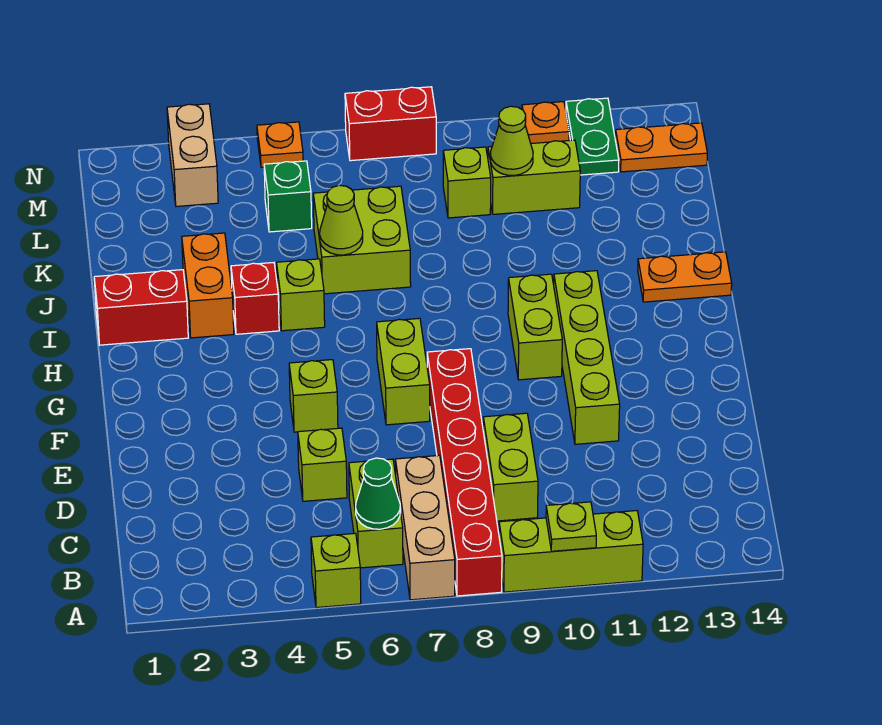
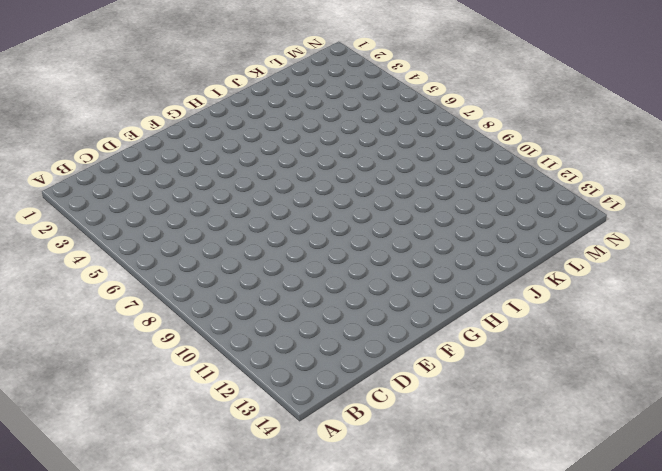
none -> lime brick A5 level 1
none -> tan brick A7:C7 level 1
none -> red brick A8:F8 level 1
none -> lime brick A9:A11 level 1

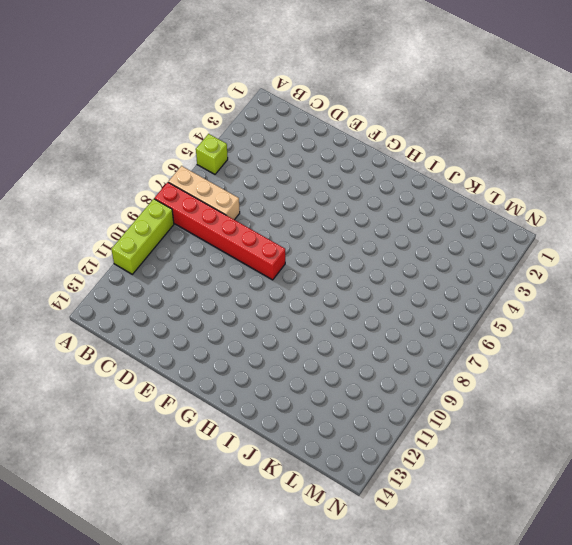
none -> lime brick B6:C6 level 1
none -> lime brick C9:D9 level 1
none -> lime brick D5 level 1
none -> lime brick E11:H11 level 1

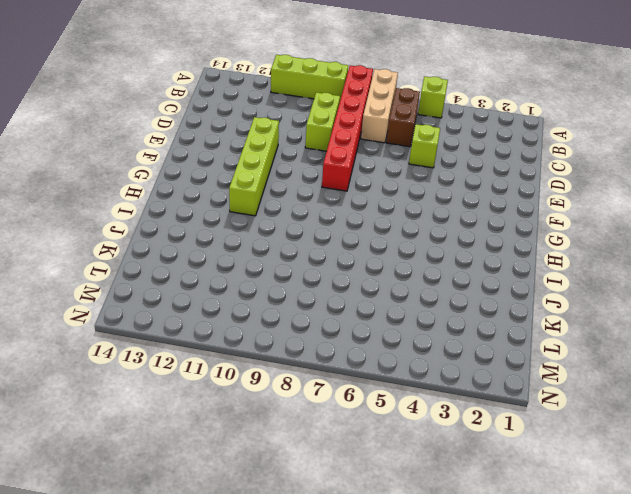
brown brick B6:C6 level 1 -> lime brick B6:C6 level 1
none -> lime brick F5 level 1
none -> lime brick F7:G7 level 1
none -> lime brick G10:H10 level 1
none -> red brick I1:I2 level 1

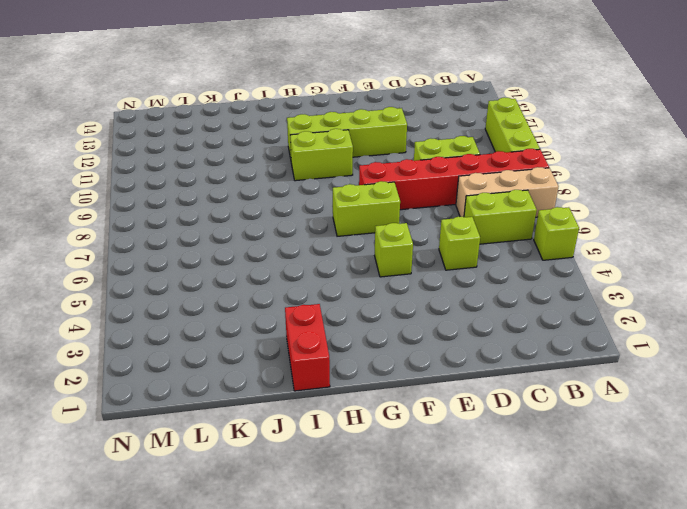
none -> orange brick I3:J3 level 1
none -> red brick I4 level 1
none -> lime brick I5 level 1
none -> orange plate I13:I14 level 1

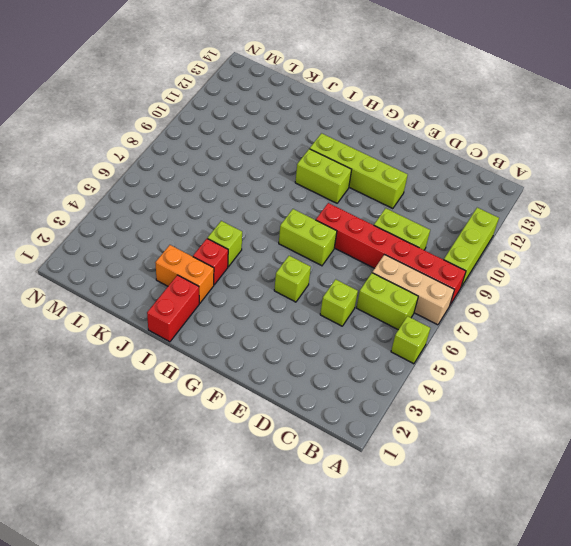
none -> orange plate I13:I14 level 1
none -> lime brick J6:K7 level 1
none -> green brick L5 level 1
none -> lime brick L9 level 1

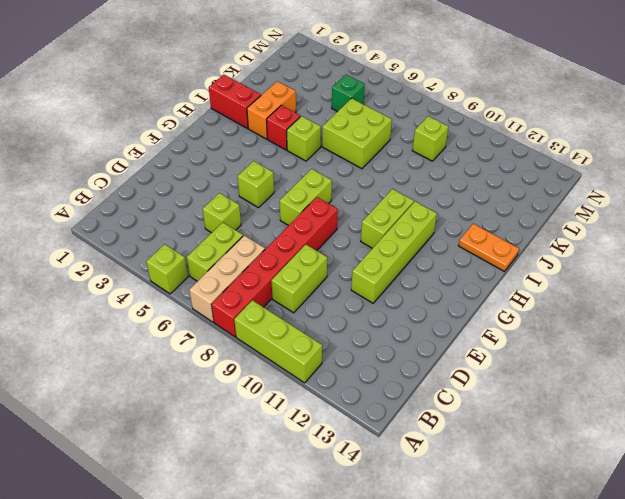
none -> lime brick L10:L11 level 1
none -> tan brick M3:N3 level 1
none -> green plate M12:N12 level 1
none -> orange plate M13:M14 level 1

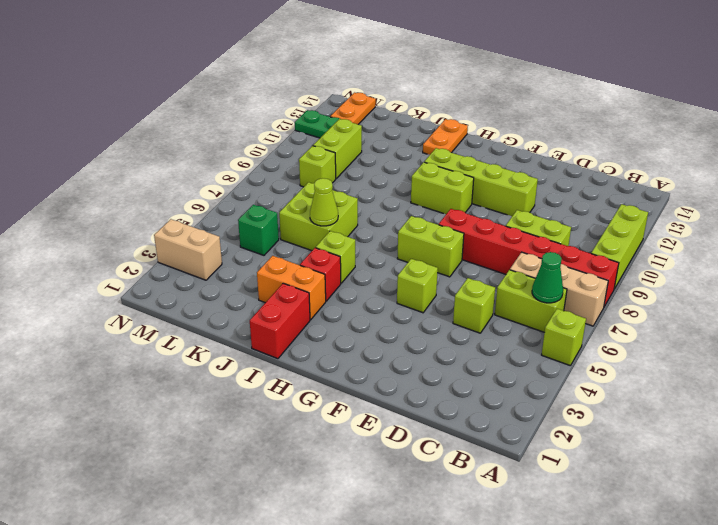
none -> orange plate N5 level 1
none -> red brick N7:N8 level 1
none -> orange plate N11 level 1
none -> lime plate A10 level 2

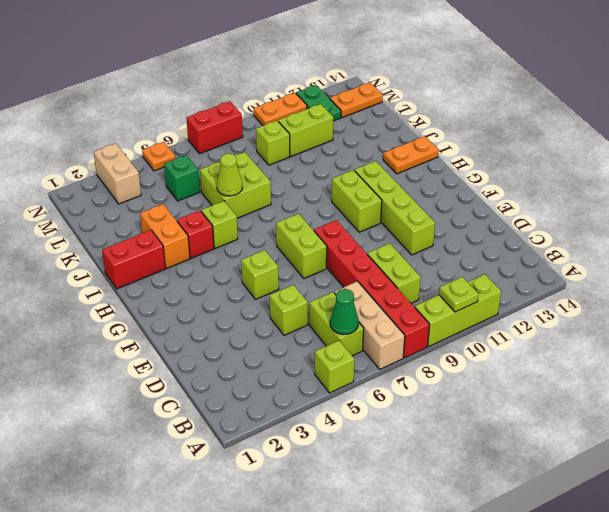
orange plate N10:N11 level 1 -> orange plate N11 level 1
none -> lime cone L10 level 2

